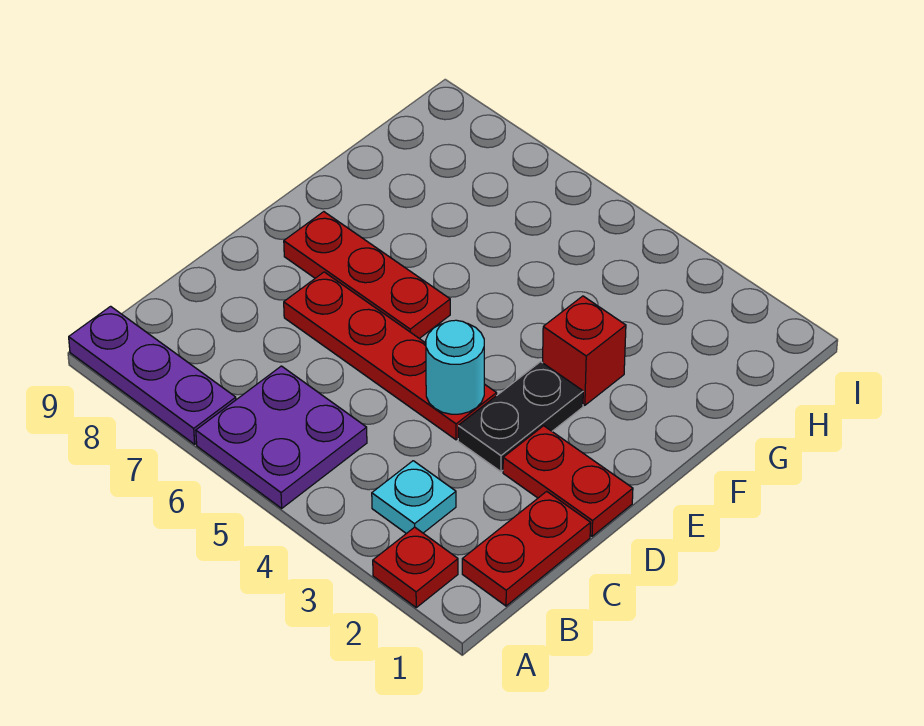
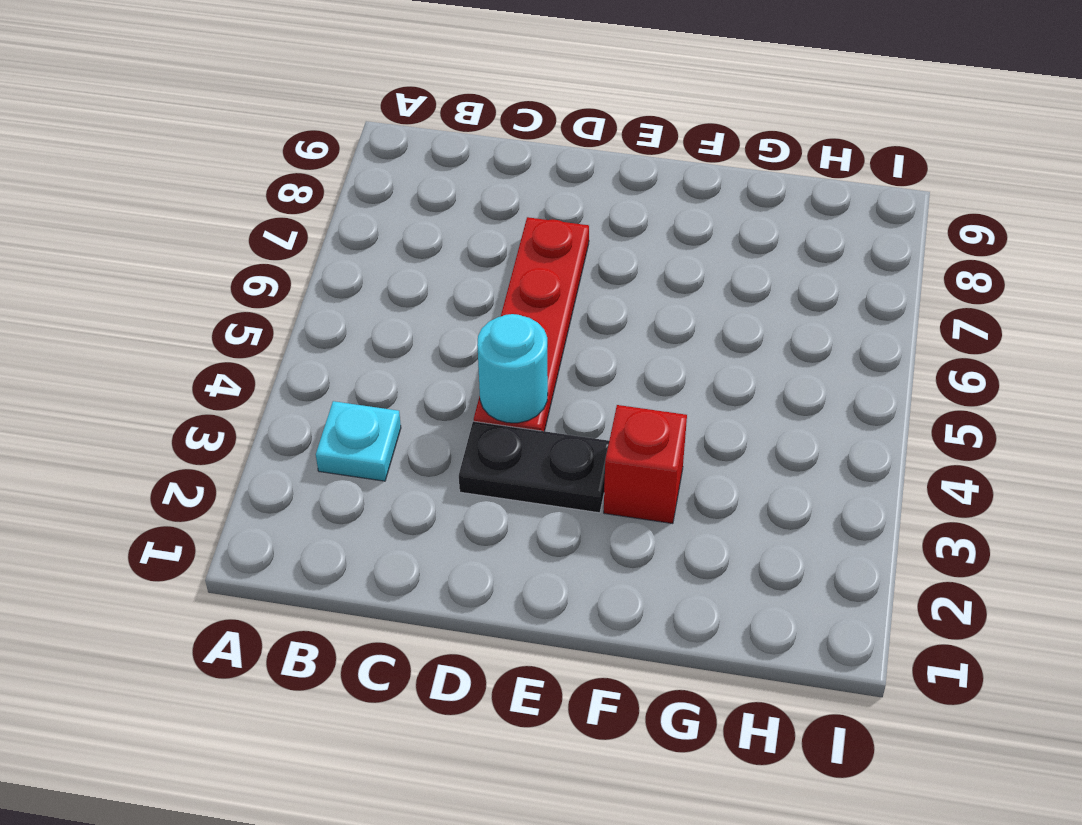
none -> red plate A2 level 1
none -> purple plate A5:B6 level 1

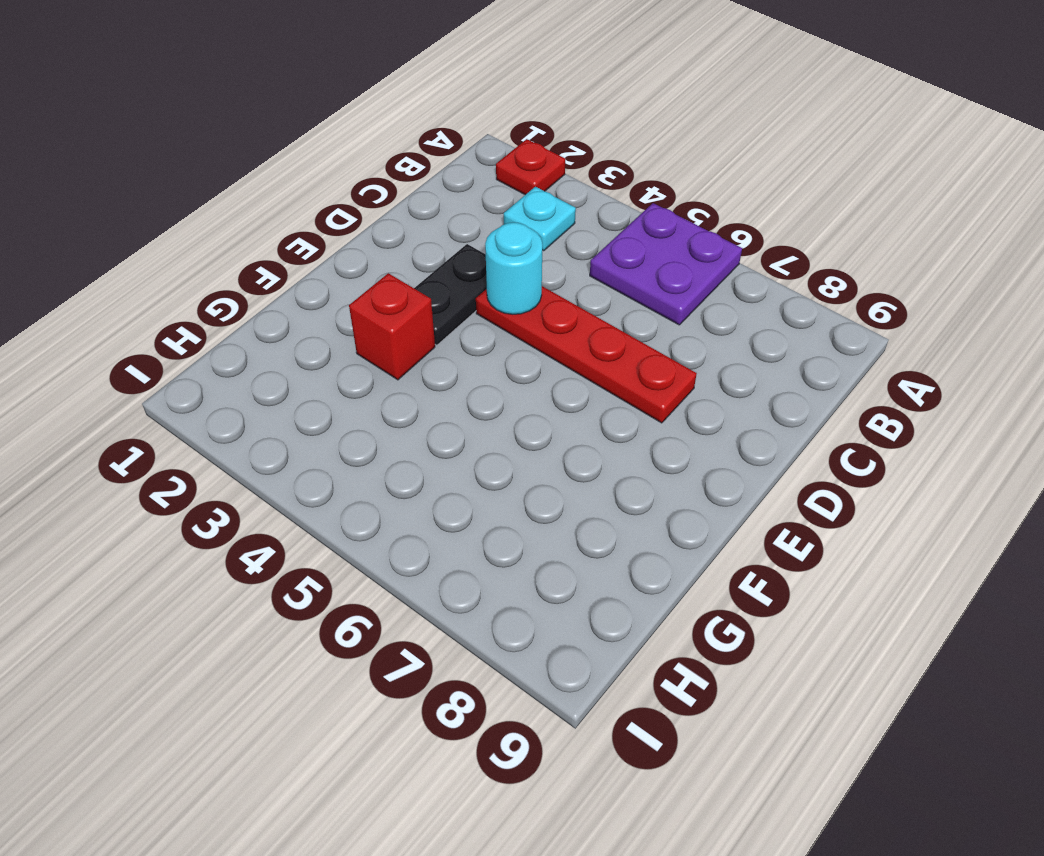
none -> purple plate A7:A9 level 1
none -> red plate B1:C1 level 1

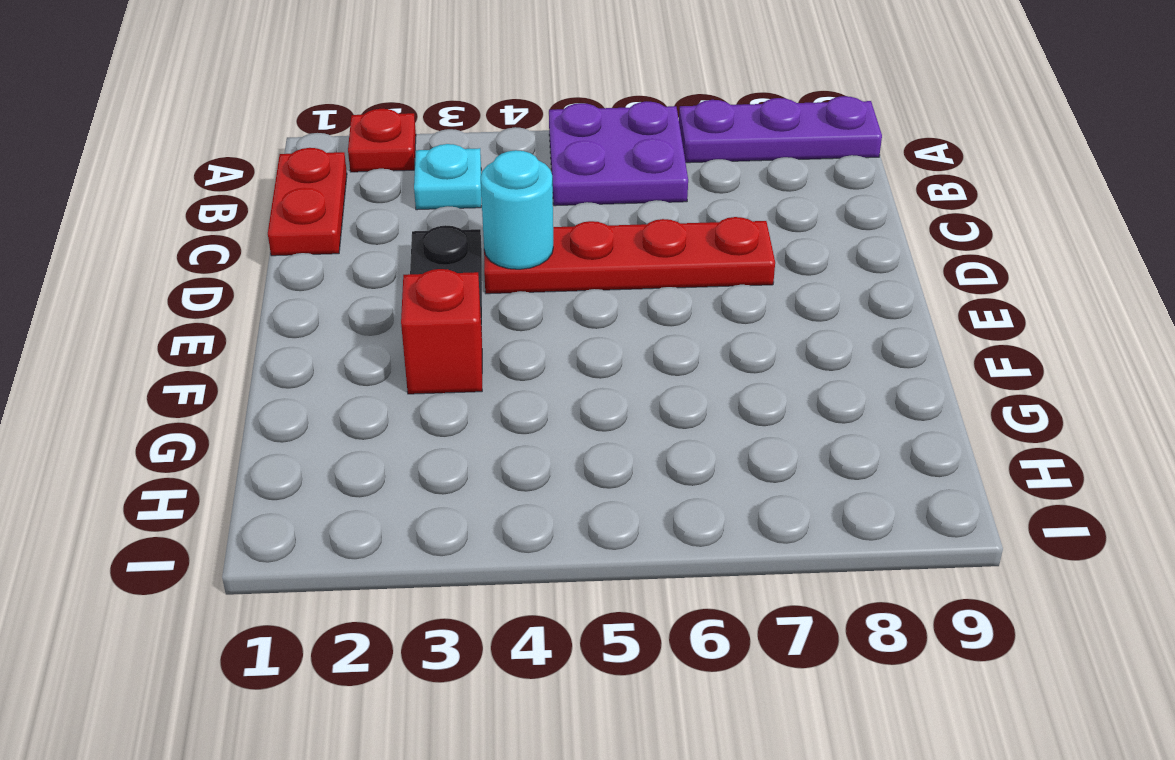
none -> red plate D1:D2 level 1
none -> red plate E6:E8 level 1

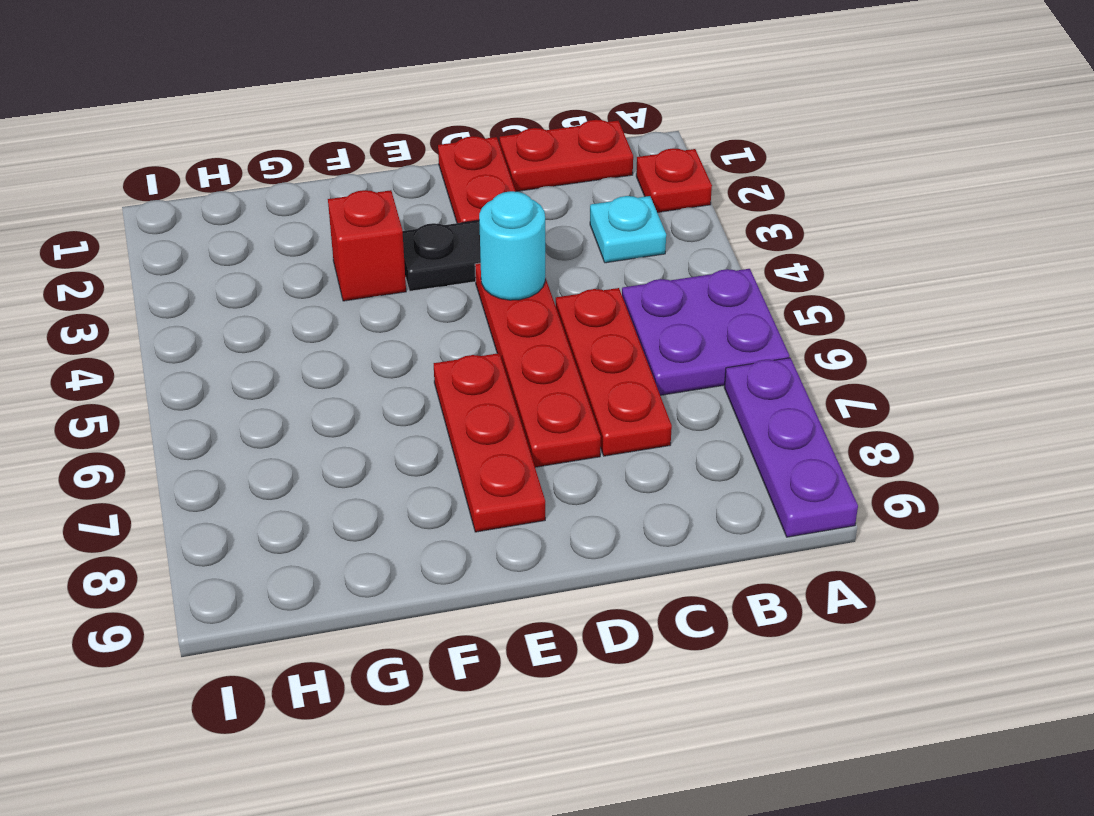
red plate C5:C7 level 1 -> none

